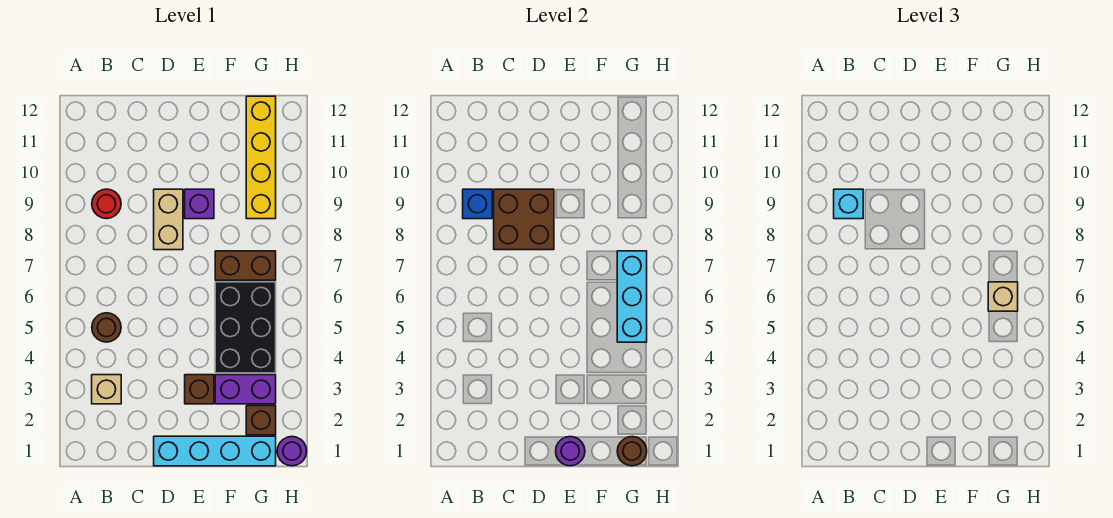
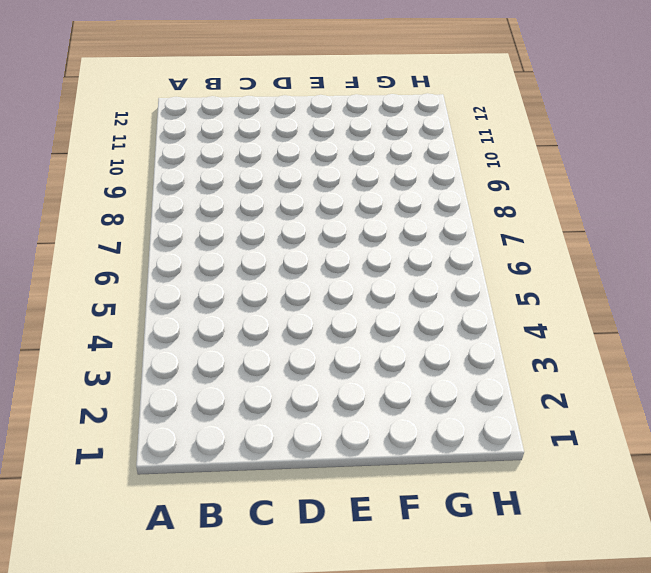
none -> tan brick B3 level 1
none -> brown round brick B5 level 1
none -> red round brick B9 level 1

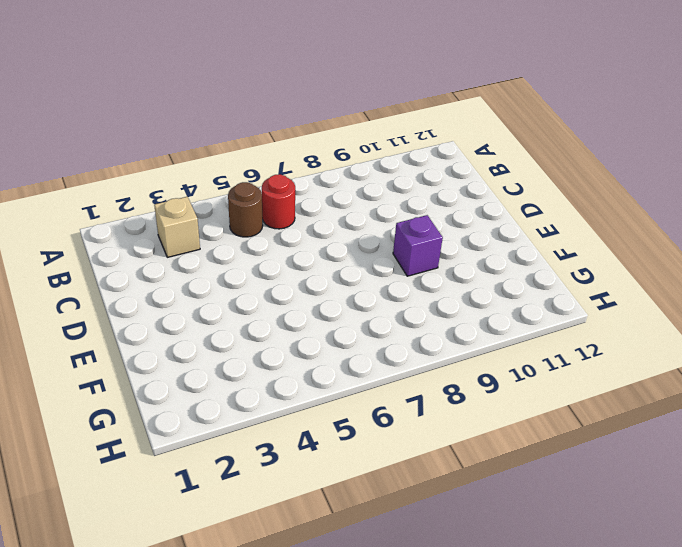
red round brick B6 level 1 -> red round brick B9 level 1
none -> cyan brick D1:G1 level 1
none -> tan brick D8:D9 level 1
none -> brown brick E3 level 1

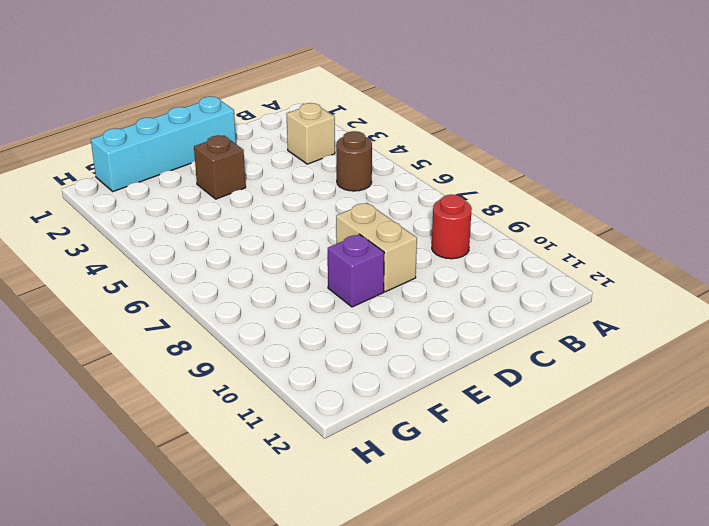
none -> purple brick F3:G3 level 1
none -> black brick F4:G6 level 1
none -> brown brick F7:G7 level 1

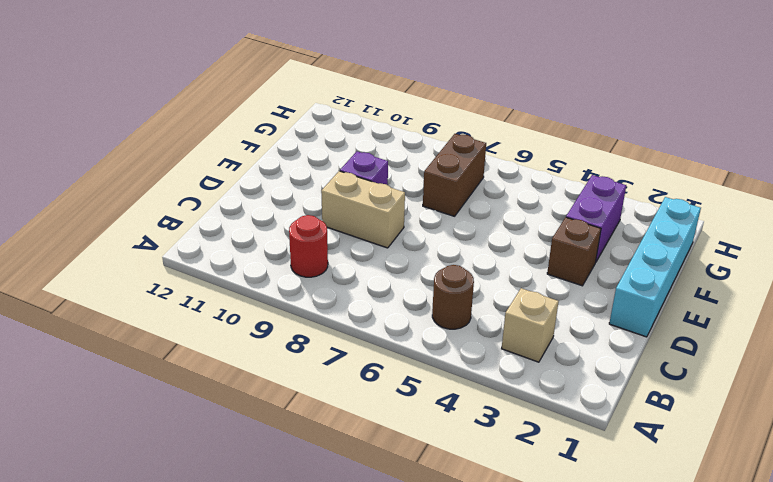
none -> black brick F4:G6 level 1
none -> brown brick G2 level 1
none -> yellow brick G9:G12 level 1

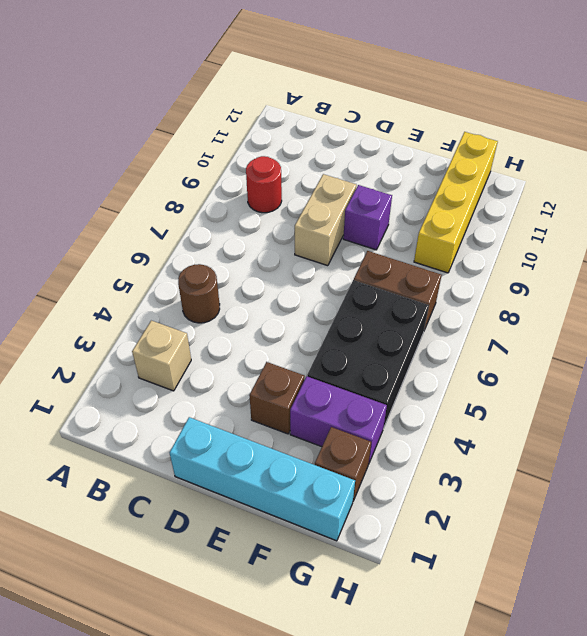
none -> purple round brick H1 level 1
none -> blue brick B9 level 2
none -> brown brick C8:D9 level 2

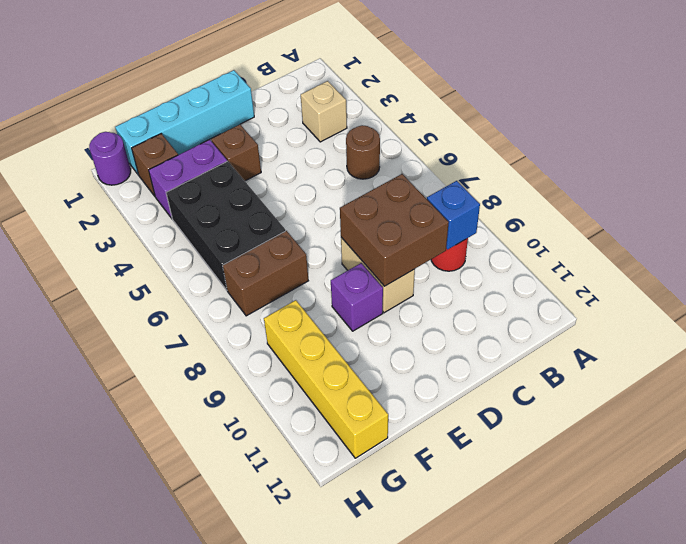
none -> purple round brick E1 level 2
none -> brown round brick G1 level 2
none -> cyan brick G5:G7 level 2

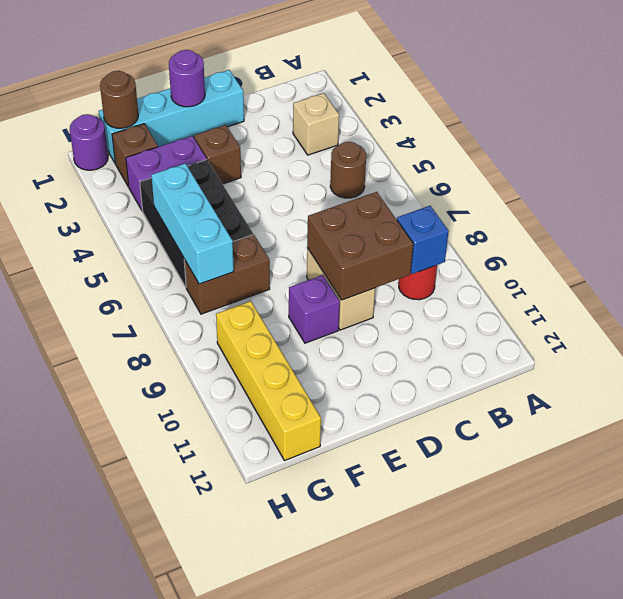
none -> cyan brick B9 level 3
none -> tan brick G6 level 3

